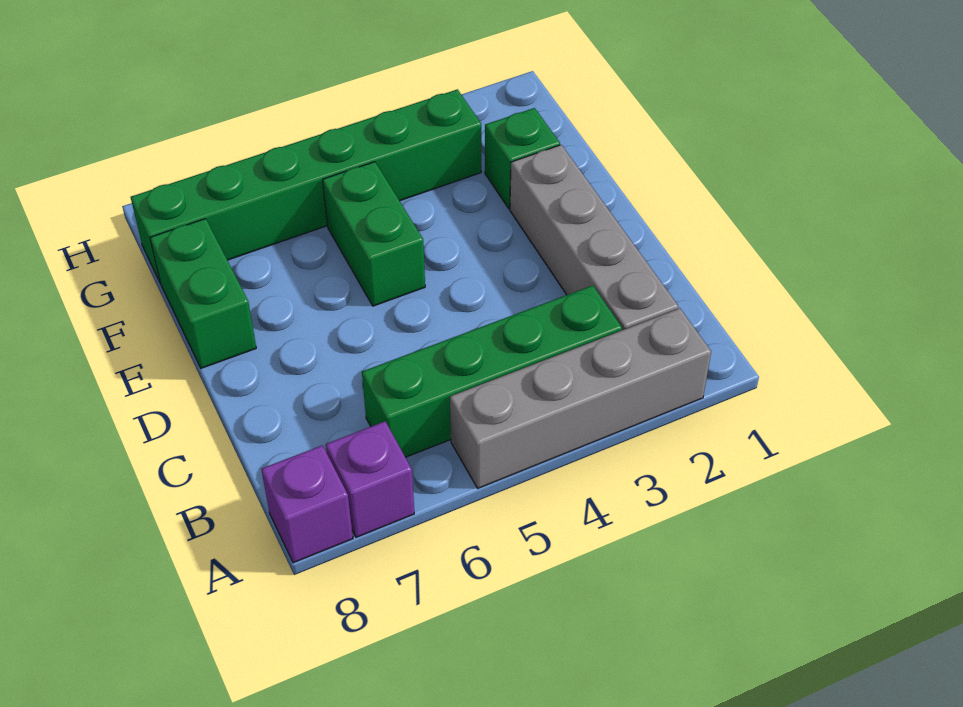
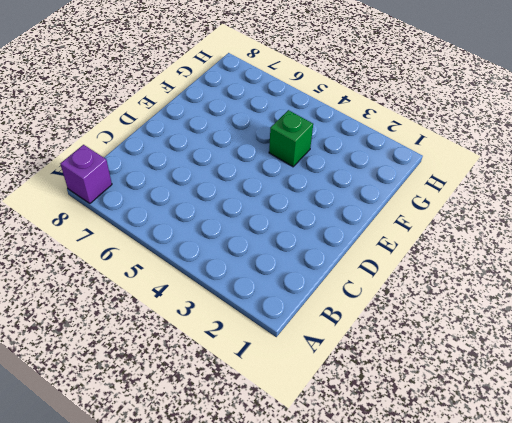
green brick F4 level 1 -> green brick F2 level 1
none -> grey brick A2:A5 level 1
none -> purple brick A7 level 1

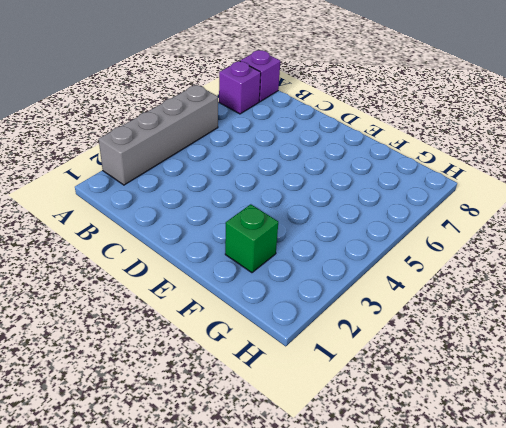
none -> grey brick B2:E2 level 1
none -> green brick B3:B6 level 1

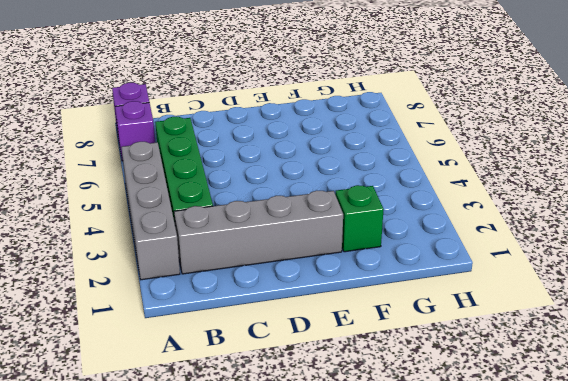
none -> green brick E5:F5 level 1
none -> green brick E8:F8 level 1

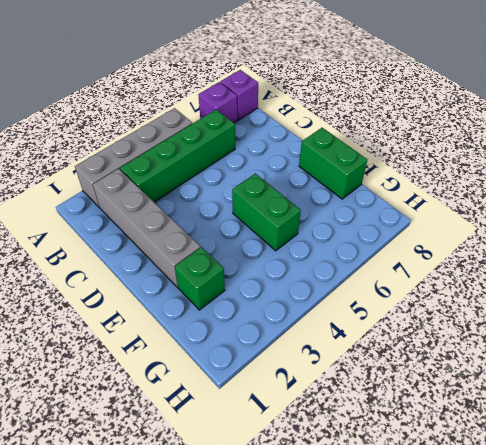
none -> green brick G3:G8 level 1

